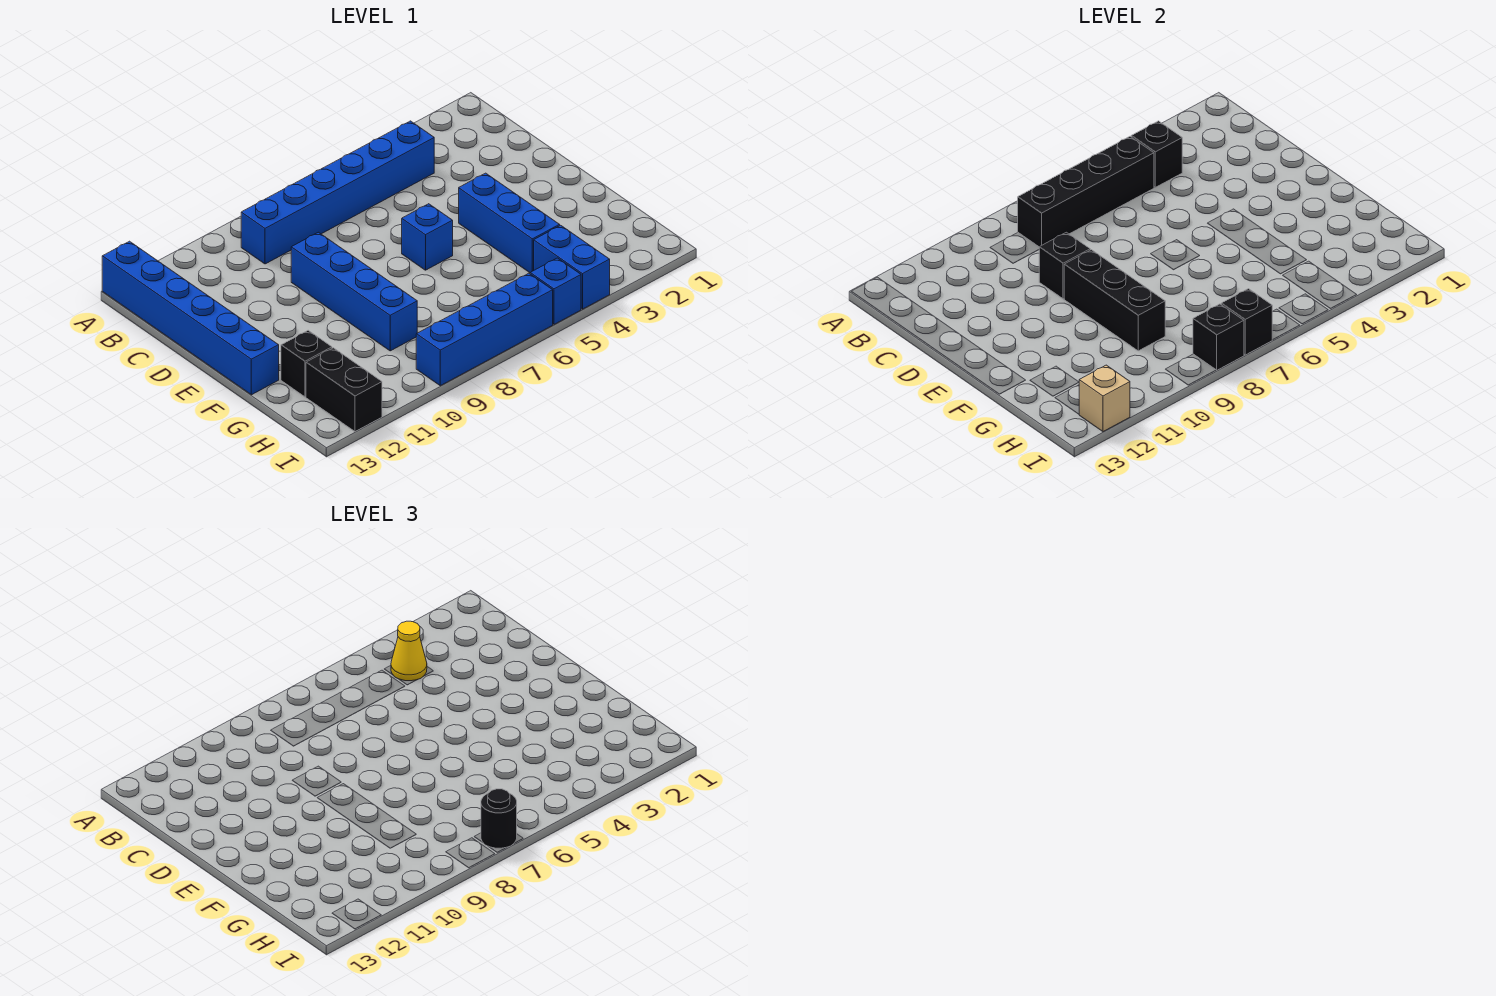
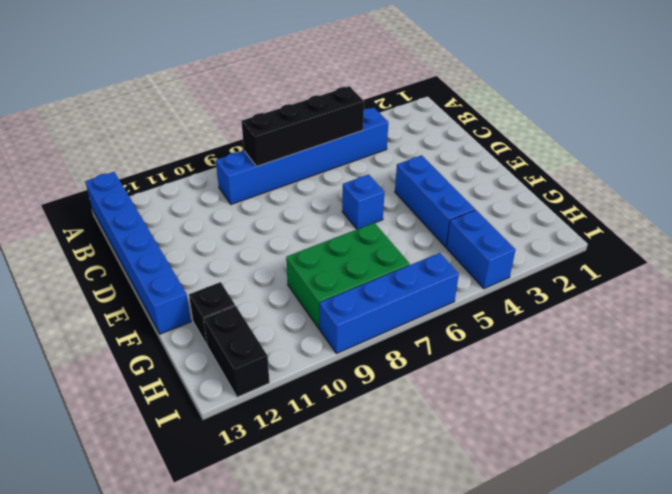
green brick G7:H9 level 1 -> blue brick D9:G9 level 1
none -> blue brick I5 level 1
none -> black brick B4 level 2
none -> black brick D9 level 2

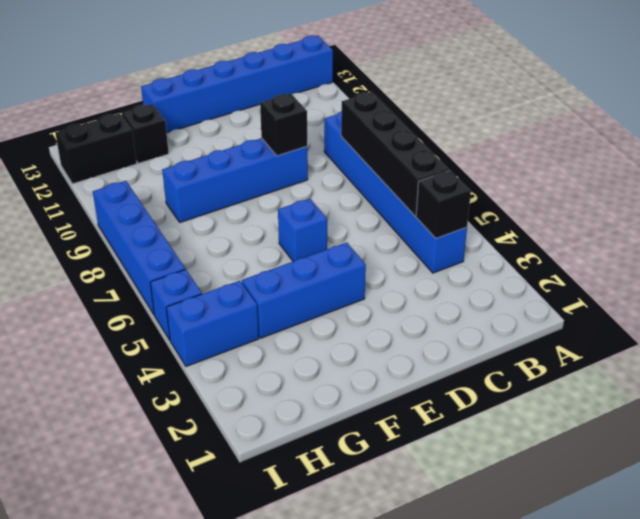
none -> black brick E9:G9 level 2
none -> black brick I7 level 2
none -> black brick I8 level 2

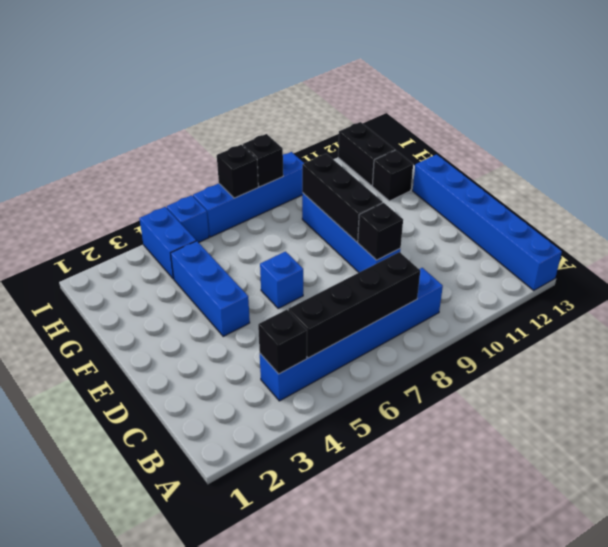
none -> tan brick I12 level 2
none -> yellow cone B4 level 3
none -> black round brick I7 level 3

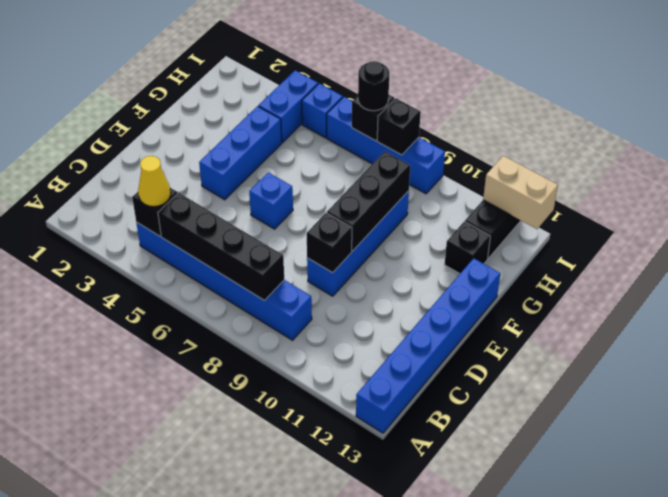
tan brick I12:I13 level 2 -> tan brick I12 level 2

